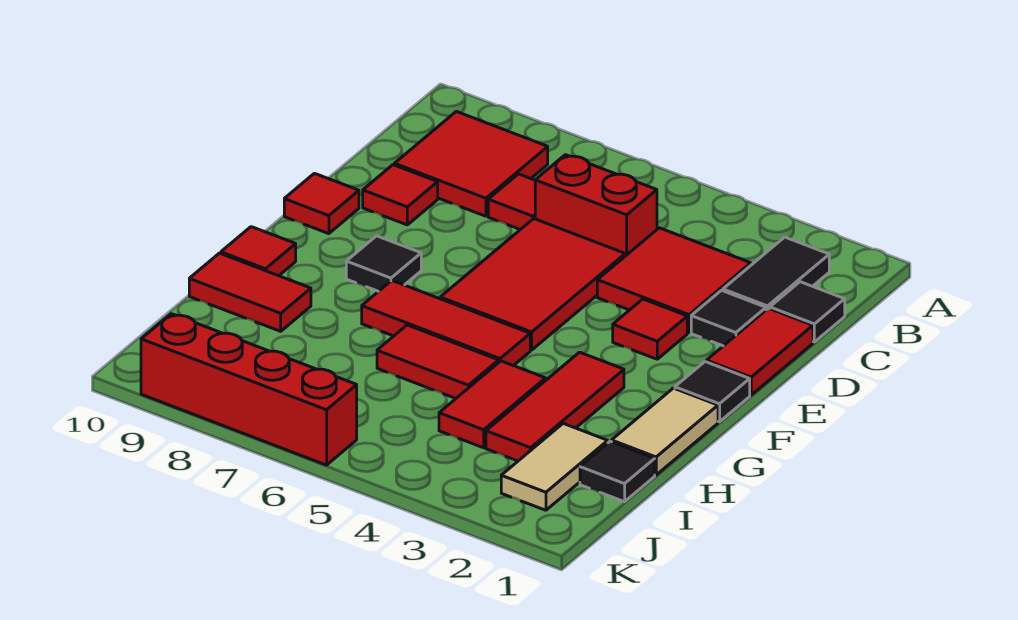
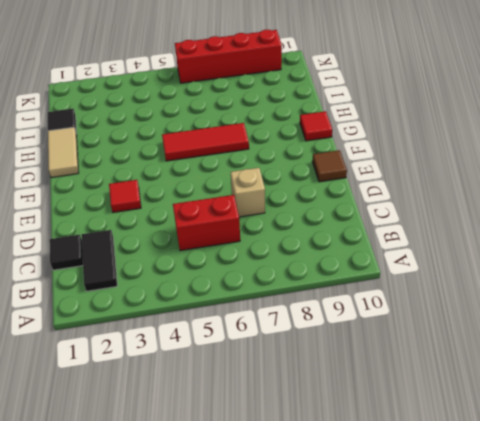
tan brick D7 level 1 -> none
brown tile E10 level 1 -> red tile E10 level 1
none -> red tile B8:C9 level 1
none -> red tile C3:D4 level 1
none -> red tile C7 level 1

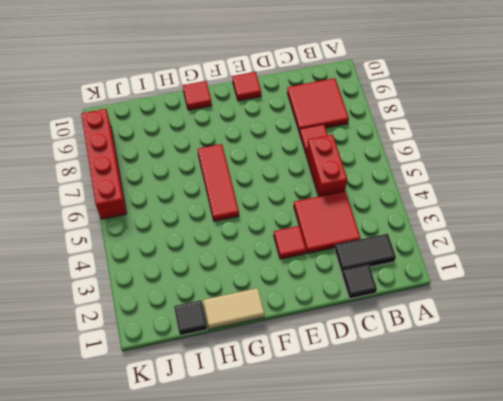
none -> red tile D1:E1 level 1
none -> black tile D2 level 1
none -> red tile D5:F6 level 1

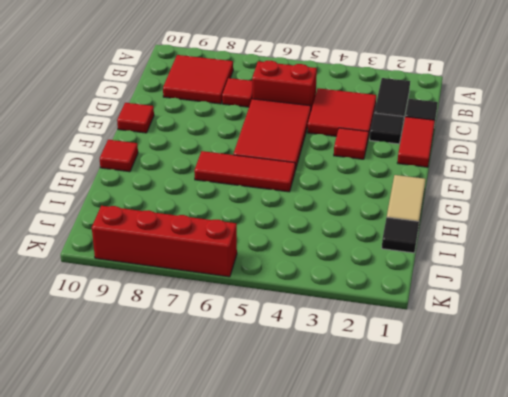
none -> red tile D9 level 1
none -> black tile F1 level 1
none -> black tile F8 level 1

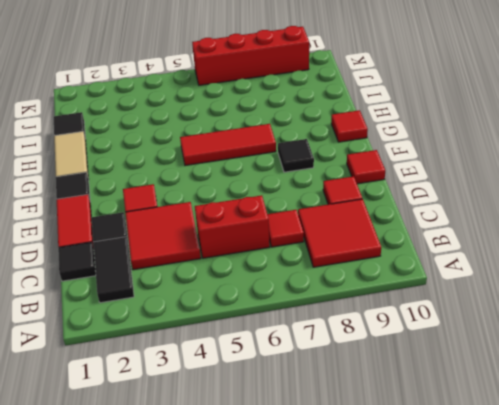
none -> red tile D5:F6 level 1
none -> red tile G3:I3 level 1
none -> red tile H4:I4 level 1

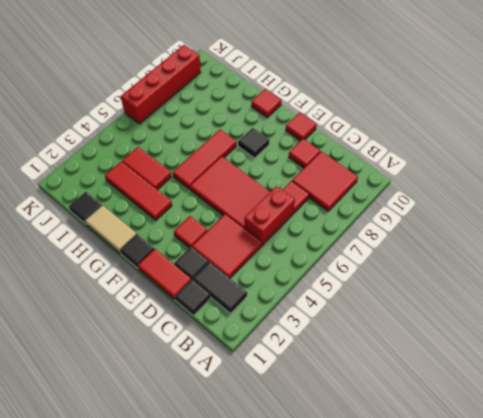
none -> red tile H5:H6 level 1
none -> red tile H9:H10 level 1
none -> tan tile I2:J2 level 1

